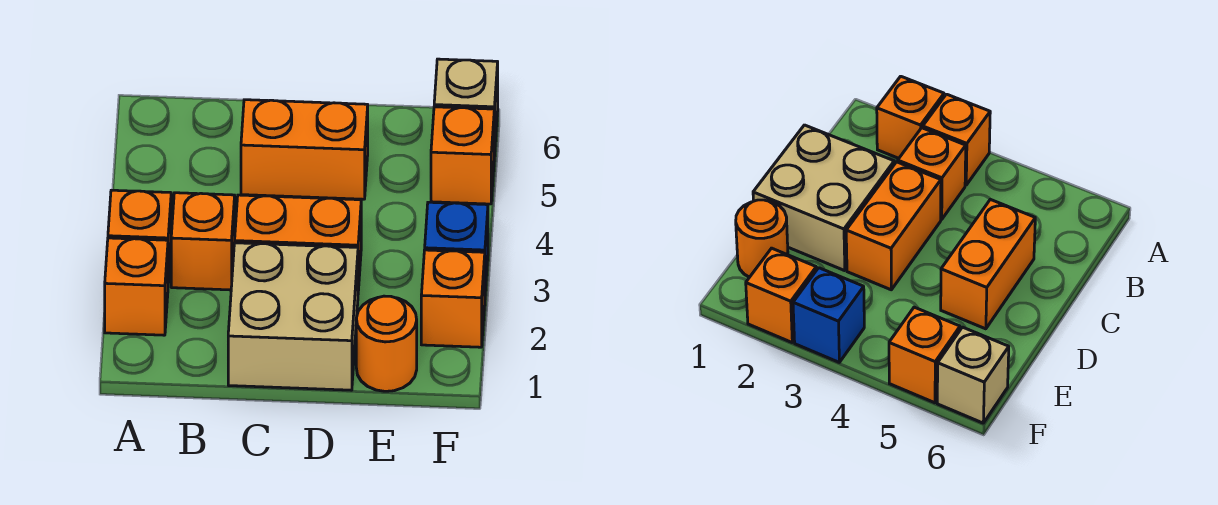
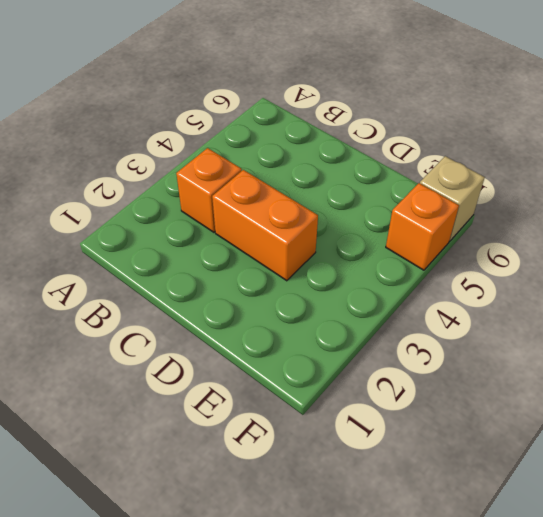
none -> orange brick A2 level 1
none -> orange brick A3 level 1

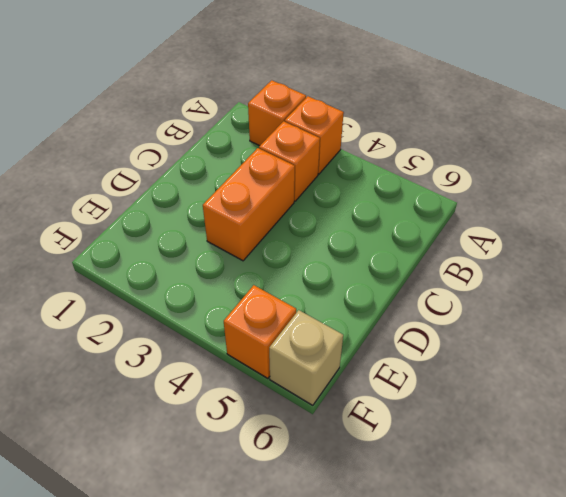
none -> tan brick C1:D2 level 1
none -> orange brick C5:D5 level 1

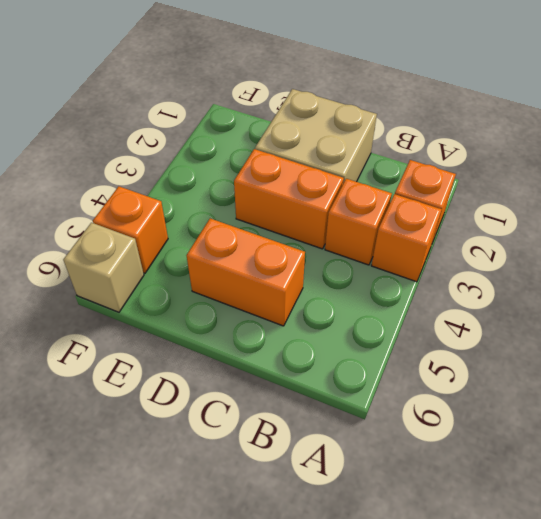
none -> orange round brick E1 level 1
none -> orange brick F2 level 1

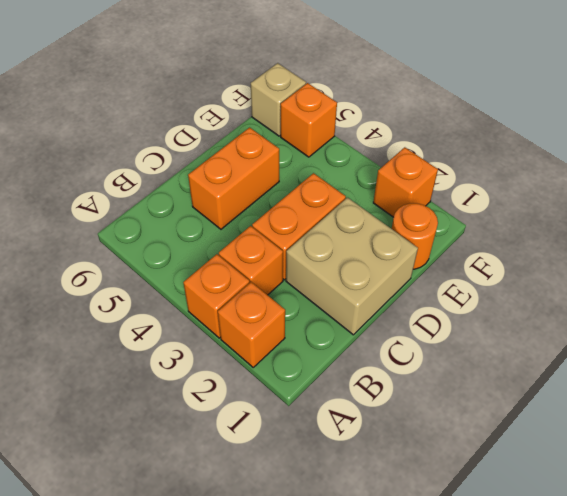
none -> blue brick F3 level 1

